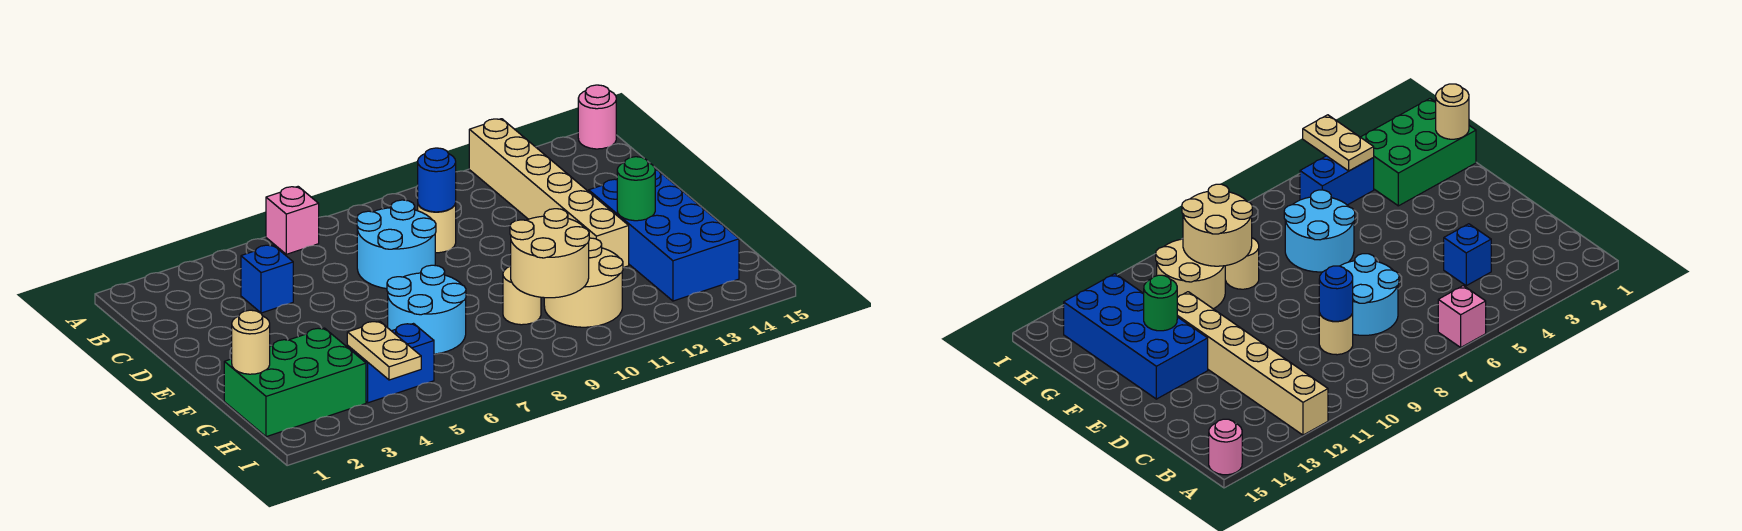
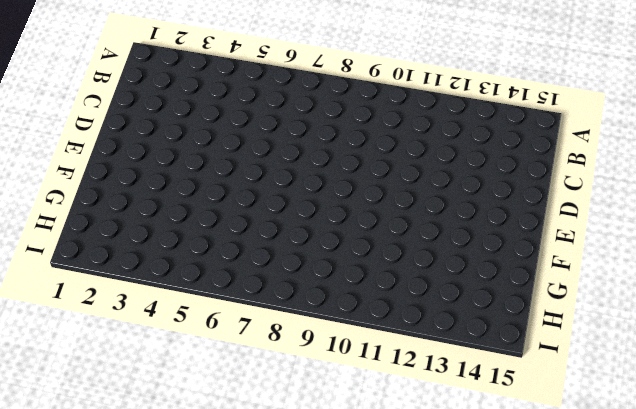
none -> pink brick A6 level 1
none -> tan brick A12:F12 level 1
none -> pink round brick A15 level 1

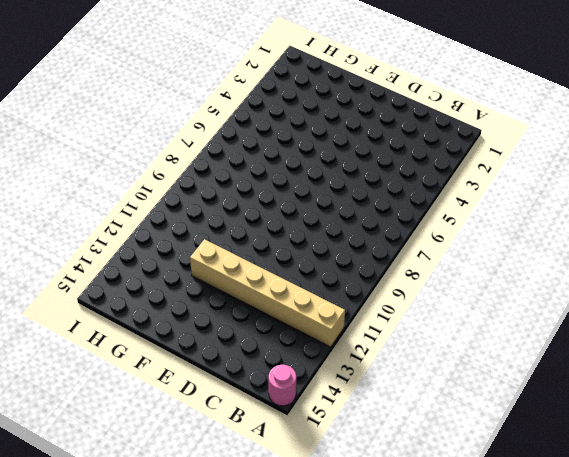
none -> pink brick A6 level 1
none -> blue brick C4 level 1
none -> cyan round brick C7:D8 level 1

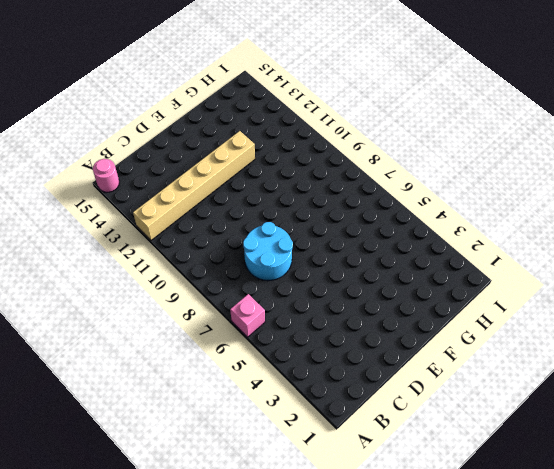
none -> blue brick C4 level 1
none -> tan round brick C9 level 1
none -> blue brick E13:H14 level 1

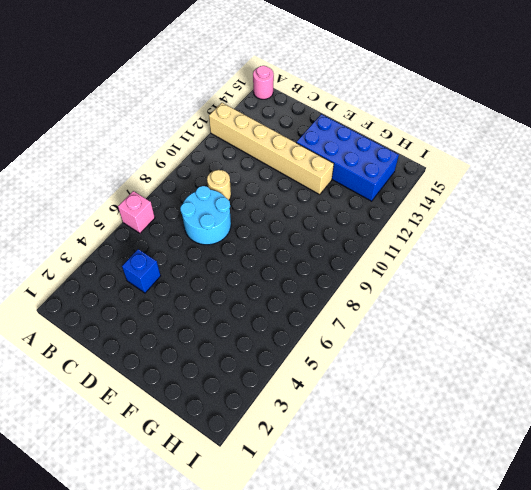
none -> cyan round brick F6:G7 level 1
none -> green brick G1:H3 level 1
none -> tan round brick G9 level 1

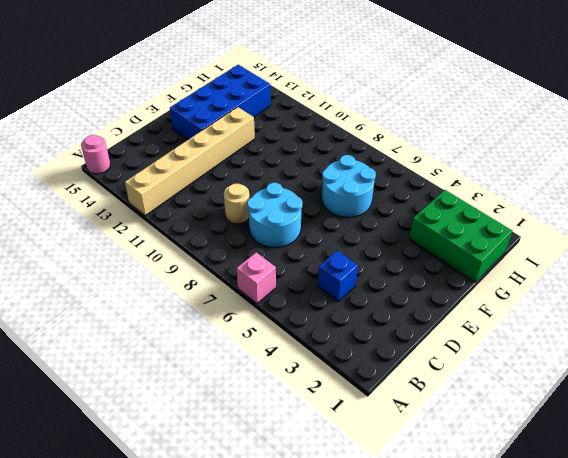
none -> tan round brick G9 level 1
none -> tan round brick G10:H11 level 1
none -> blue brick H4:H5 level 1

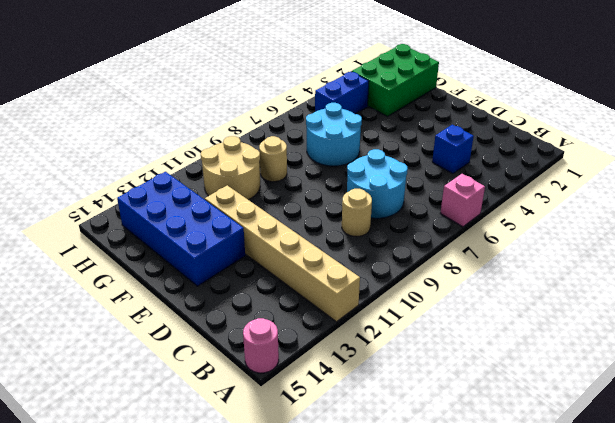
none -> blue round brick C9 level 2
none -> green round brick F13 level 2
none -> tan round brick G1 level 2

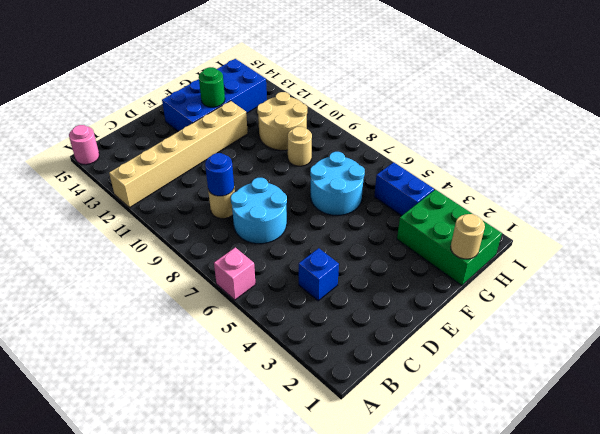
none -> tan round brick G9:H10 level 2
none -> tan plate H4:I4 level 2

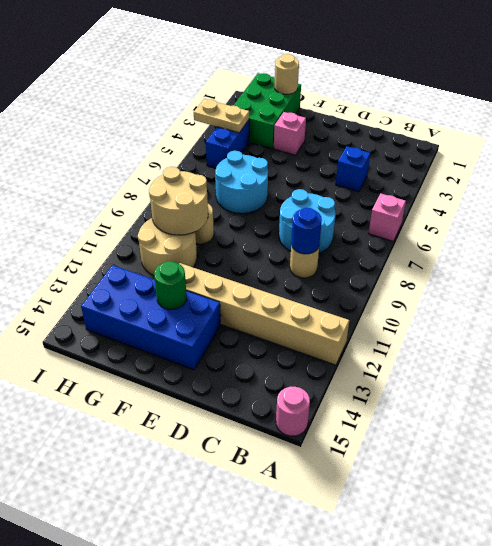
pink brick F3 level 1 -> none

